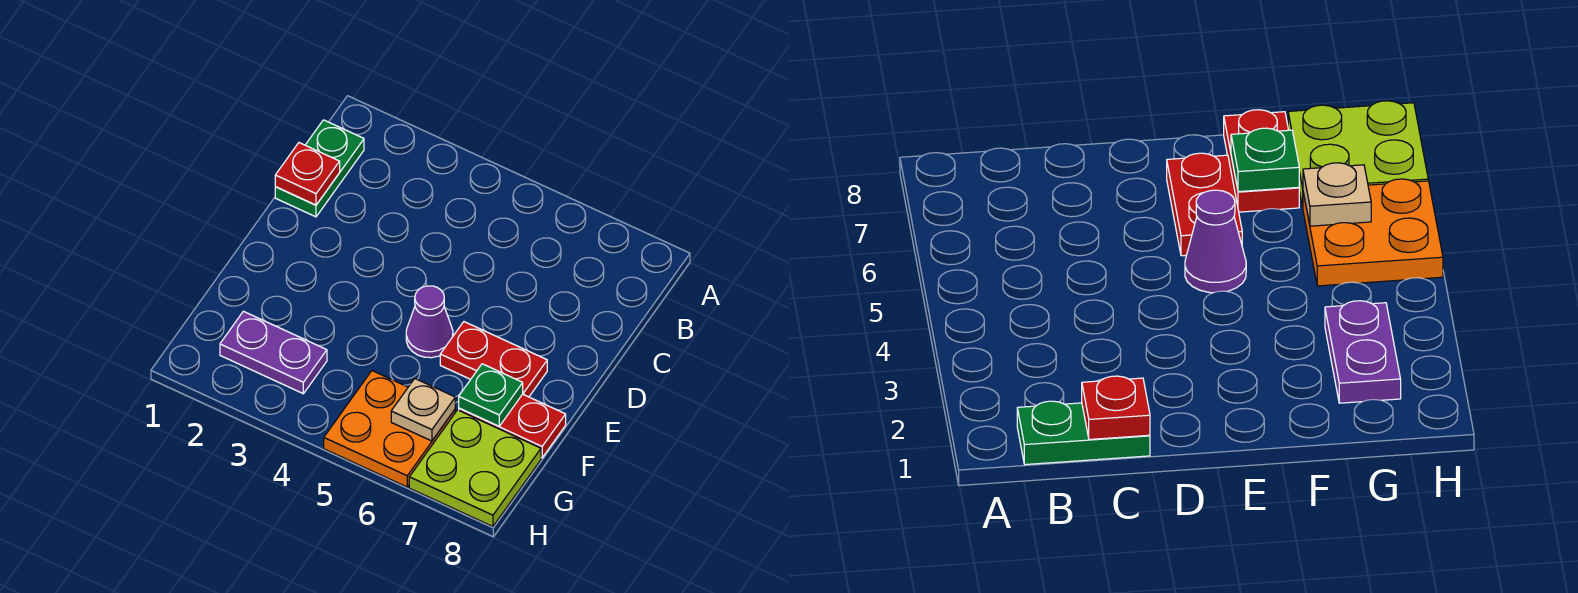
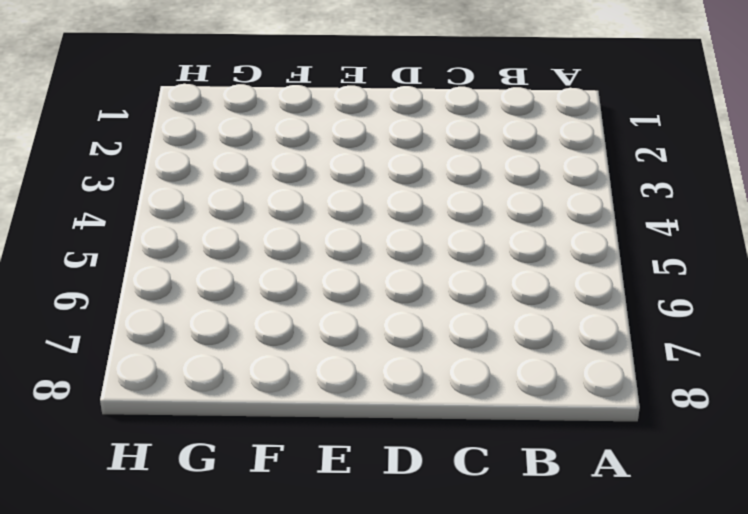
none -> green plate B1:C1 level 1
none -> purple cone E5 level 1

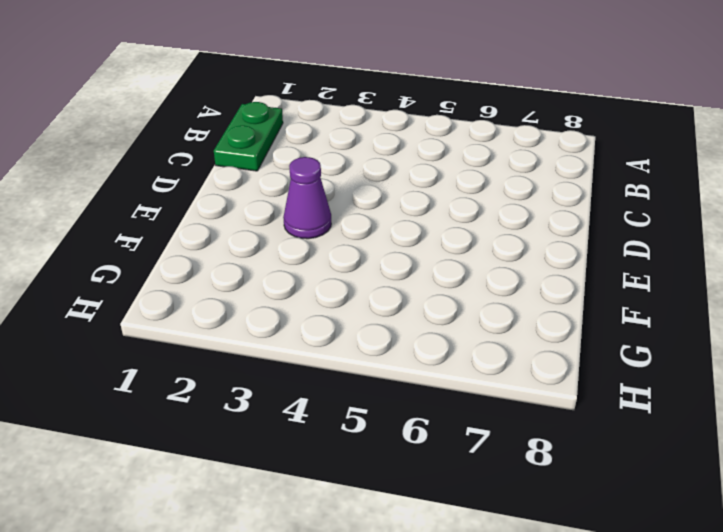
purple cone E3 level 1 -> purple cone E5 level 1
none -> red plate E6:E7 level 1
none -> red plate F7:F8 level 1

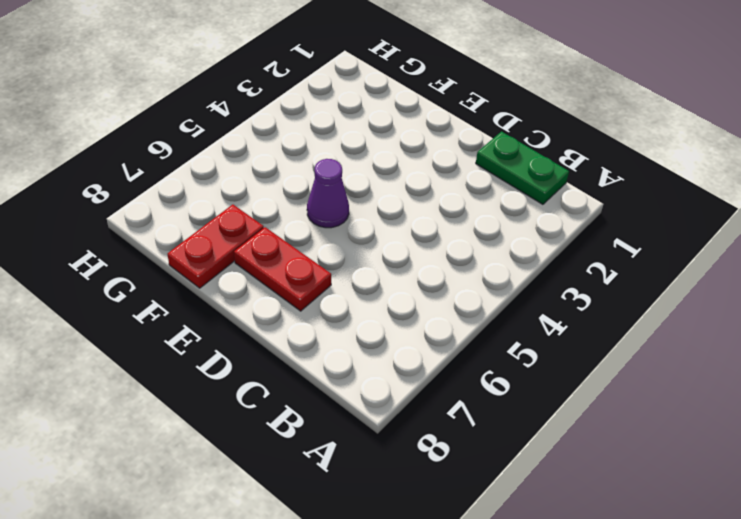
red plate D7:E7 level 1 -> red plate E6:E7 level 1
none -> purple plate G2:G3 level 1
none -> orange plate G5:H6 level 1

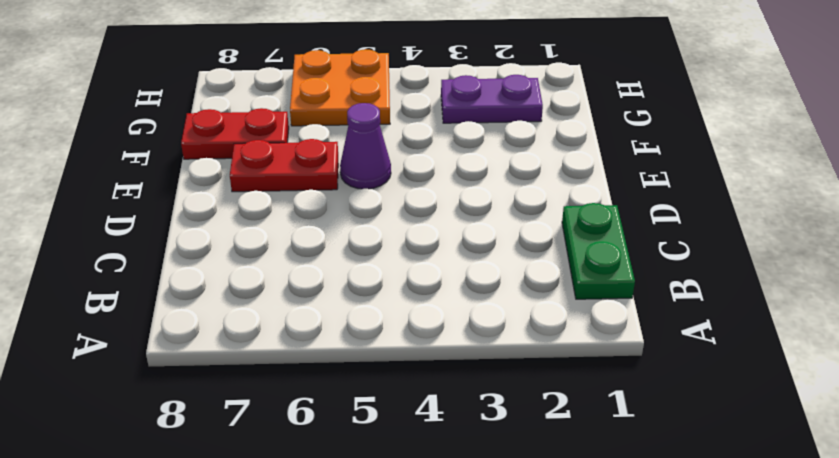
none -> lime plate G7:H8 level 1
none -> red plate C1 level 2

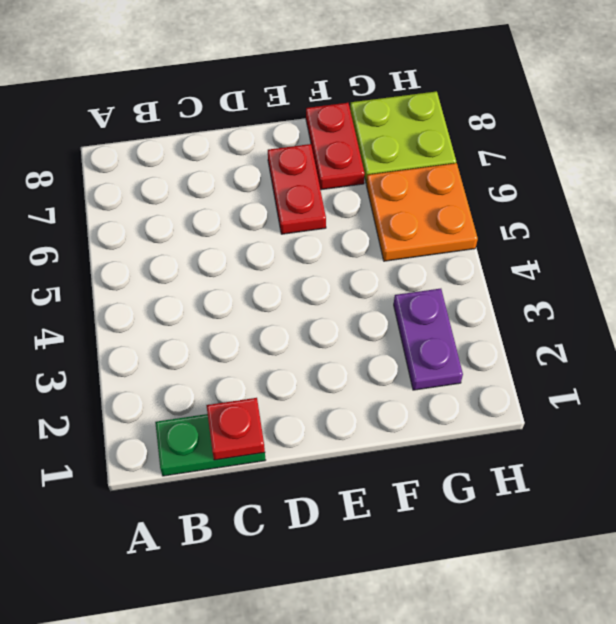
none -> purple cone E5 level 1
none -> green plate F7 level 2

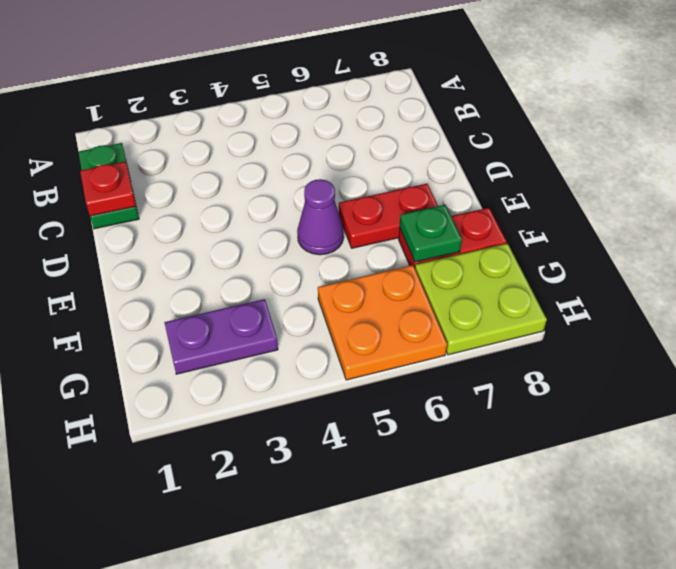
none -> tan plate G6 level 2

